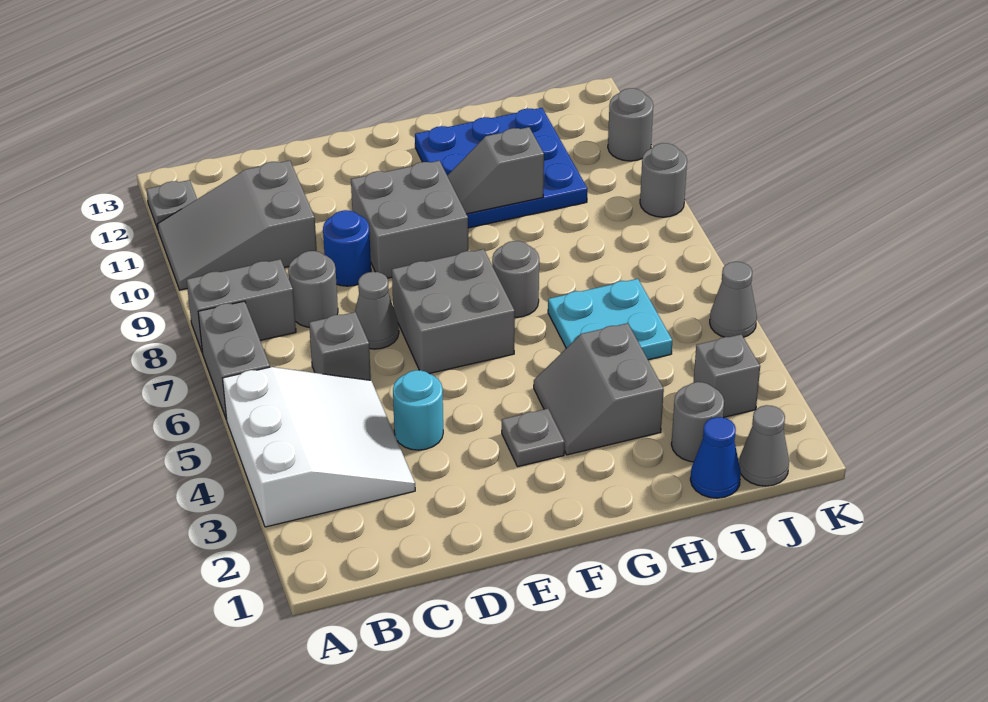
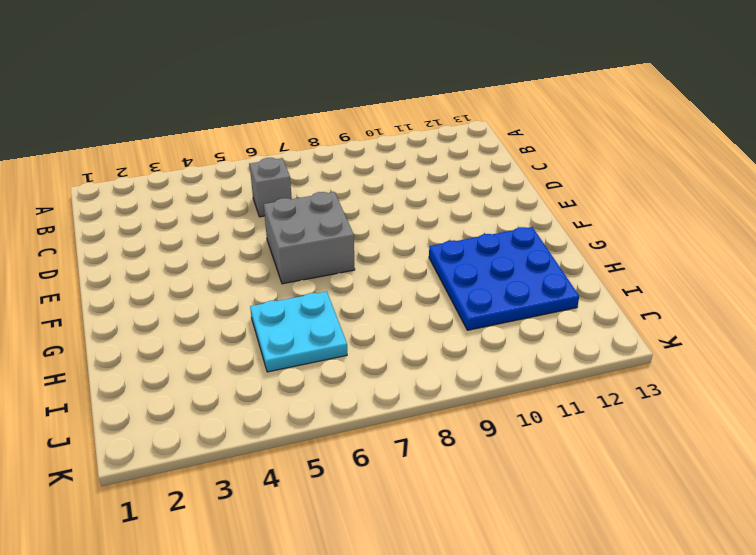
none -> white slope A3:C5 level 1 top A
none -> grey brick A6:A7 level 1
none -> grey brick A8:B8 level 1

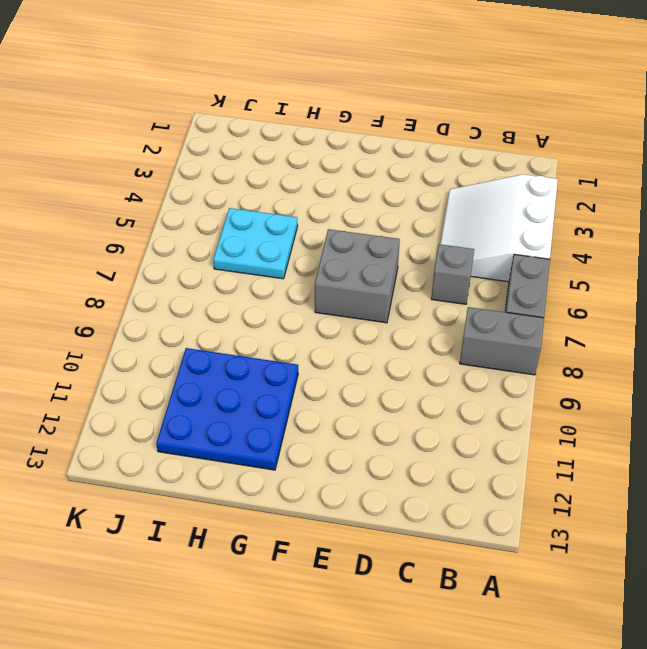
none -> grey slope A10:C11 level 1 top C
none -> grey plate A12 level 1
none -> grey round brick C8 level 1

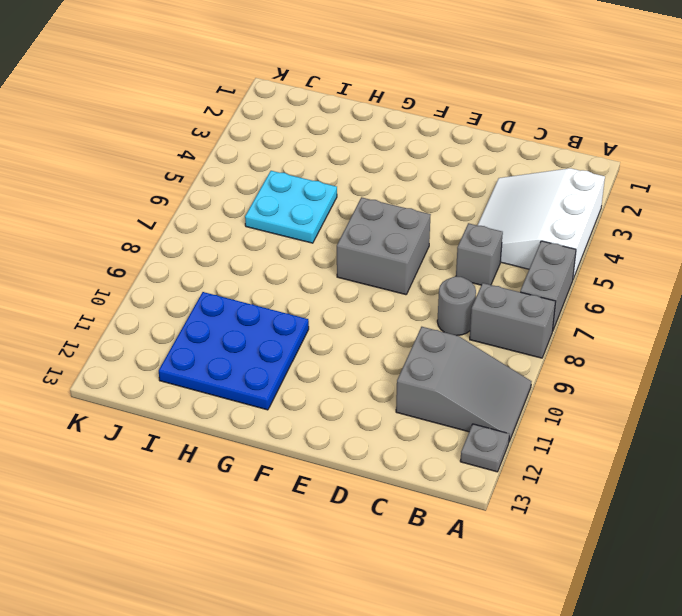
none -> cyan round brick D4 level 1
none -> grey cone D7 level 1
none -> blue round brick D9 level 1

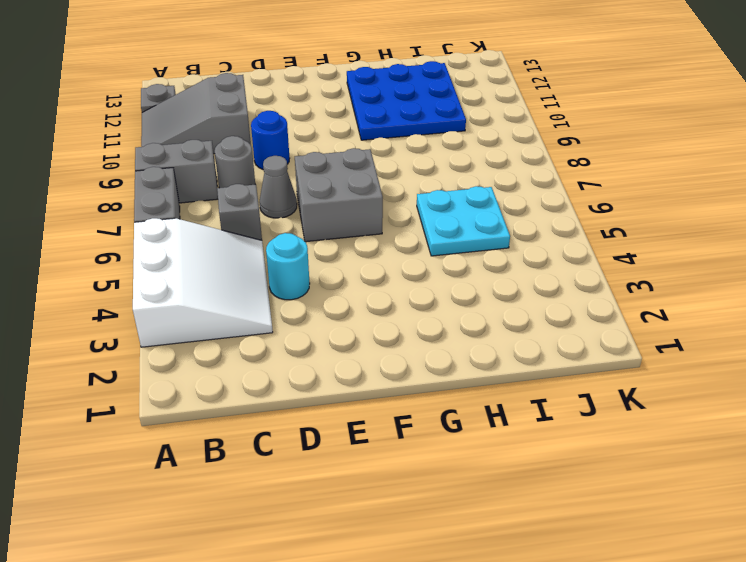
none -> grey brick E9:F10 level 1
none -> grey plate F3 level 1
none -> grey slope G3:H4 level 1 top H

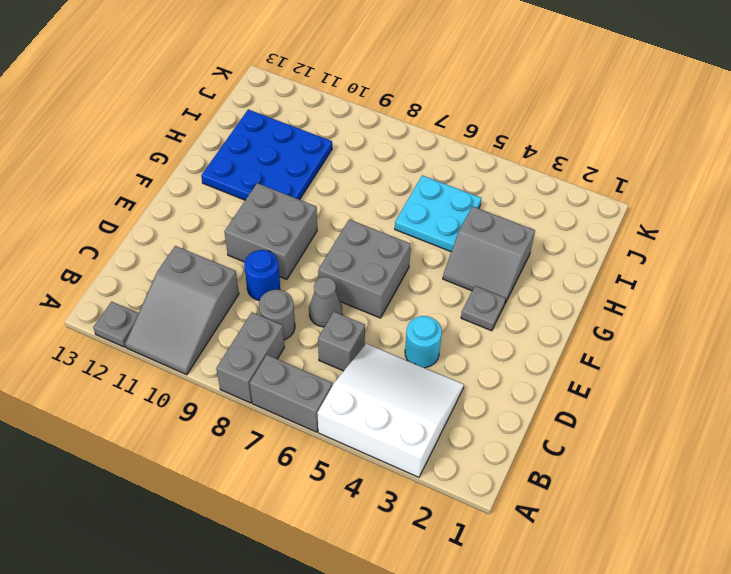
none -> grey round brick G7 level 1
none -> blue cone I1 level 1
none -> grey round brick I2 level 1

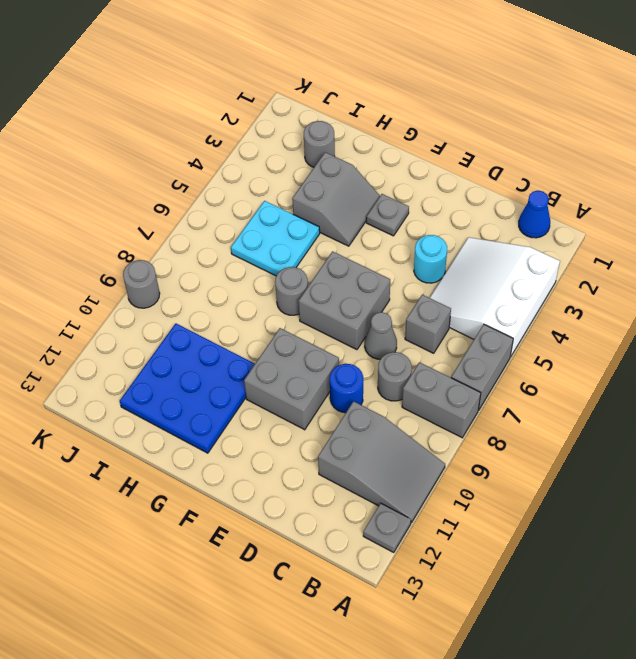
blue cone B1 level 1 -> blue cone I1 level 1
none -> grey cone J1 level 1
none -> grey brick J3 level 1
none -> grey cone K5 level 1

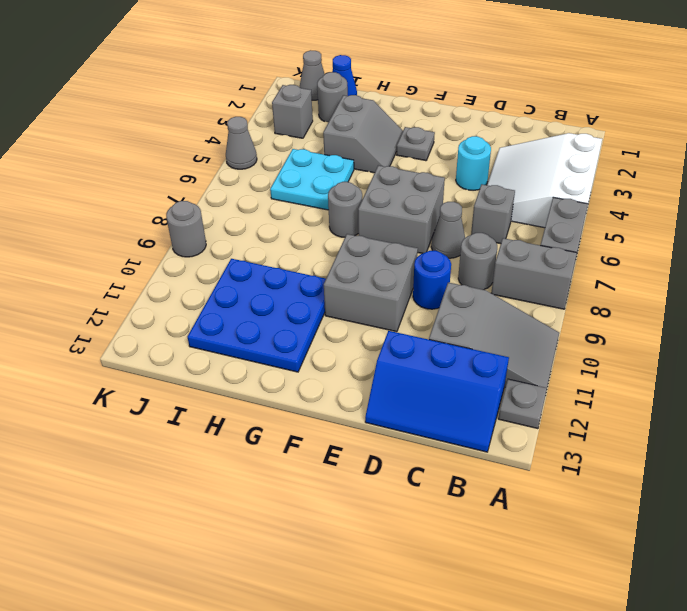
blue slope B12:D13 level 1 top 12 -> none
none -> grey round brick K11 level 1
none -> grey slope G10:H10 level 2 top H

